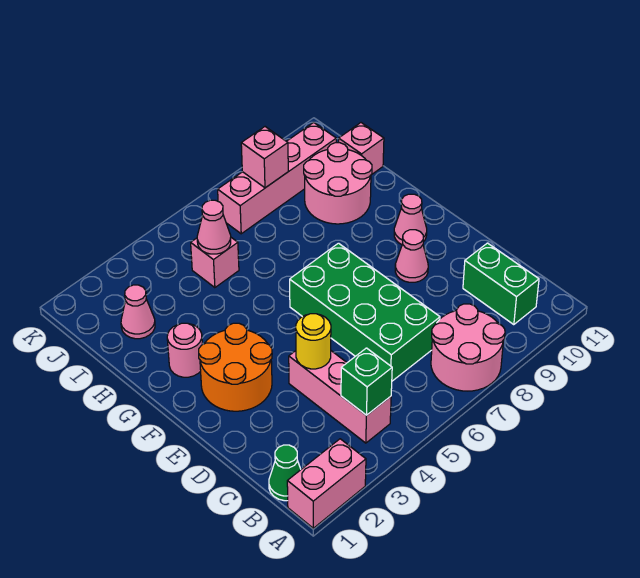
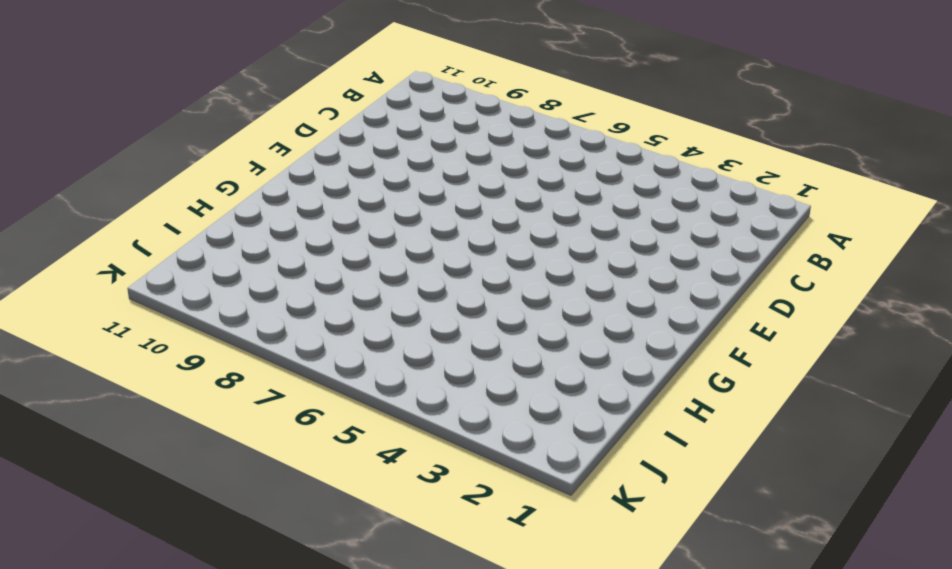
none -> pink brick A1:A2 level 1
none -> pink round brick A7:B8 level 1
none -> green cone B1 level 1

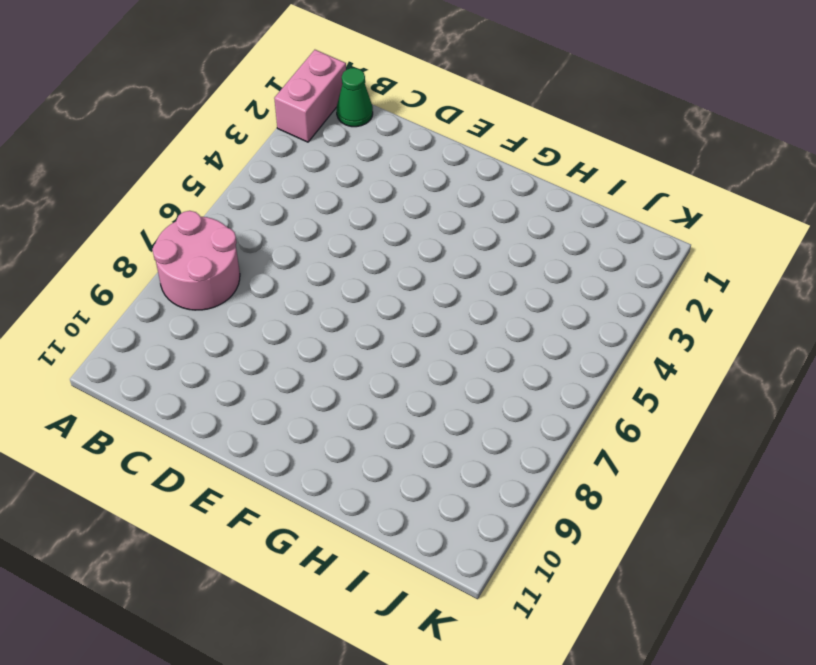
none -> pink brick B4:D4 level 1
none -> green brick B10:C10 level 1
none -> green brick C6:F7 level 1

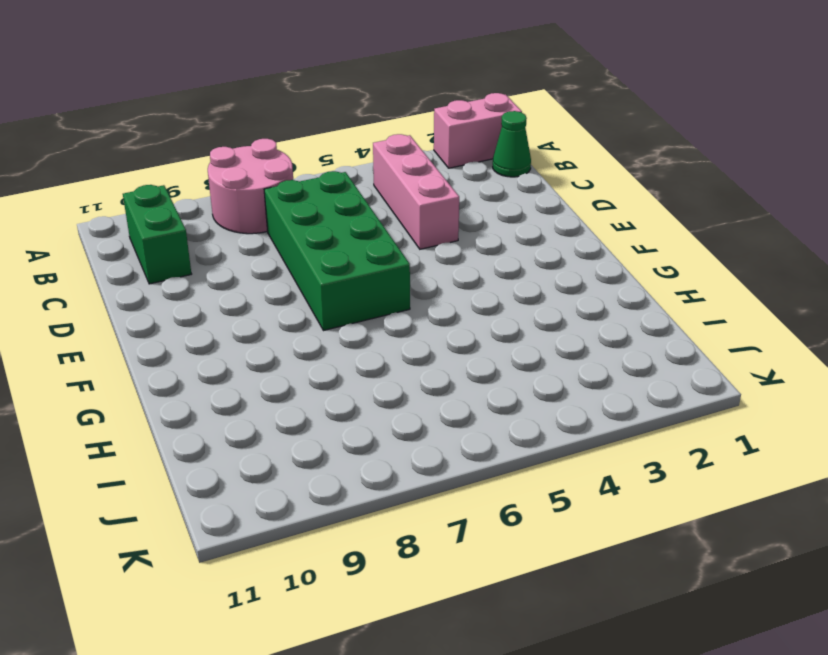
none -> orange round brick E2:F3 level 1
none -> pink cone E9 level 1
none -> pink cone F10 level 1

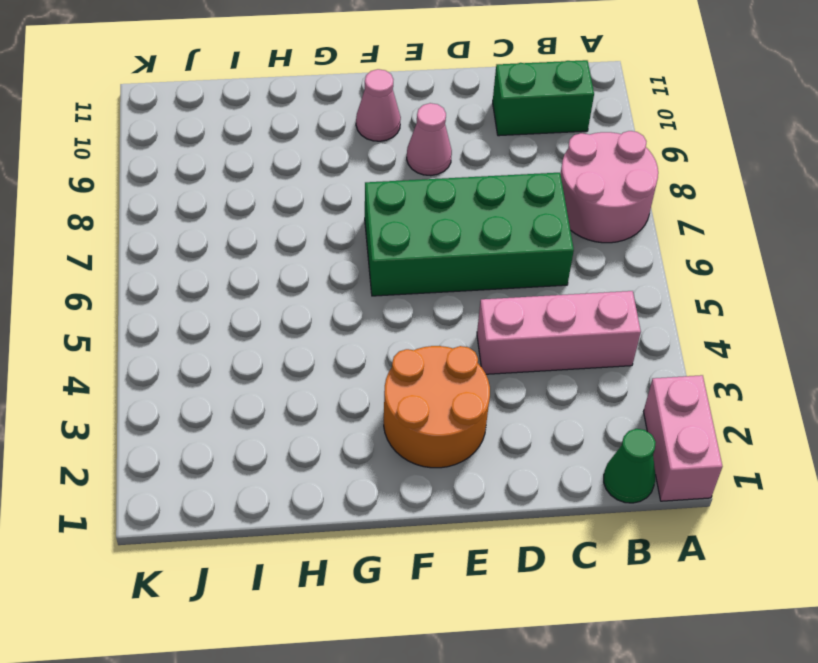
none -> pink round brick G2 level 1
none -> pink round brick H9:I10 level 1
none -> pink cone I2 level 1

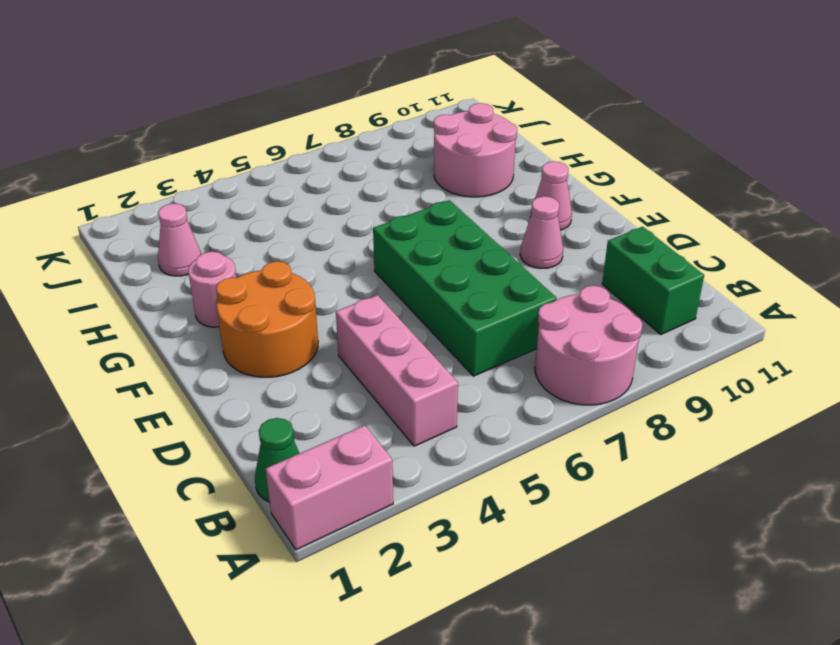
none -> pink brick I5 level 1
none -> pink brick I11 level 1
none -> pink brick J7:J10 level 1

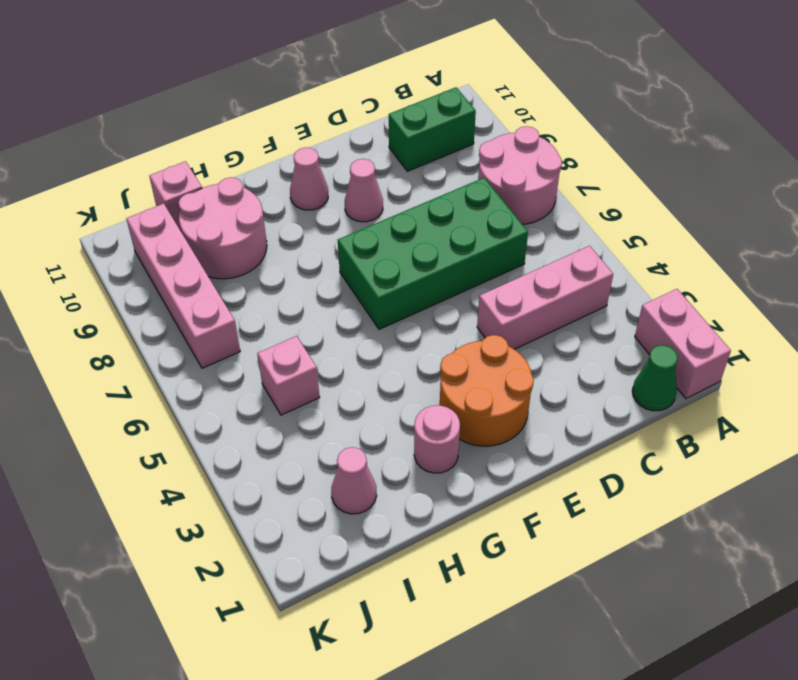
none -> green brick B4 level 2
none -> yellow round brick D4 level 2
none -> pink cone I5 level 2

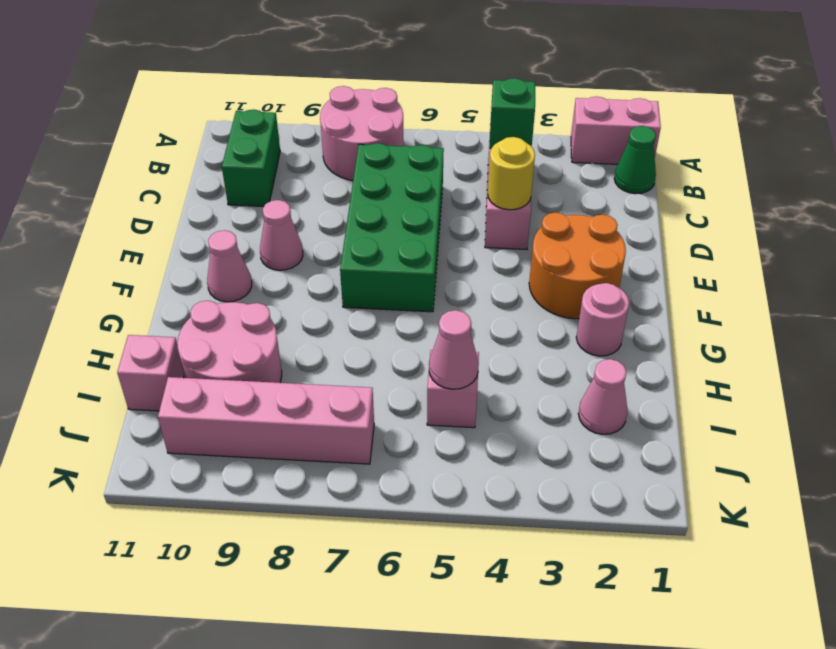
none -> pink brick J8 level 2

